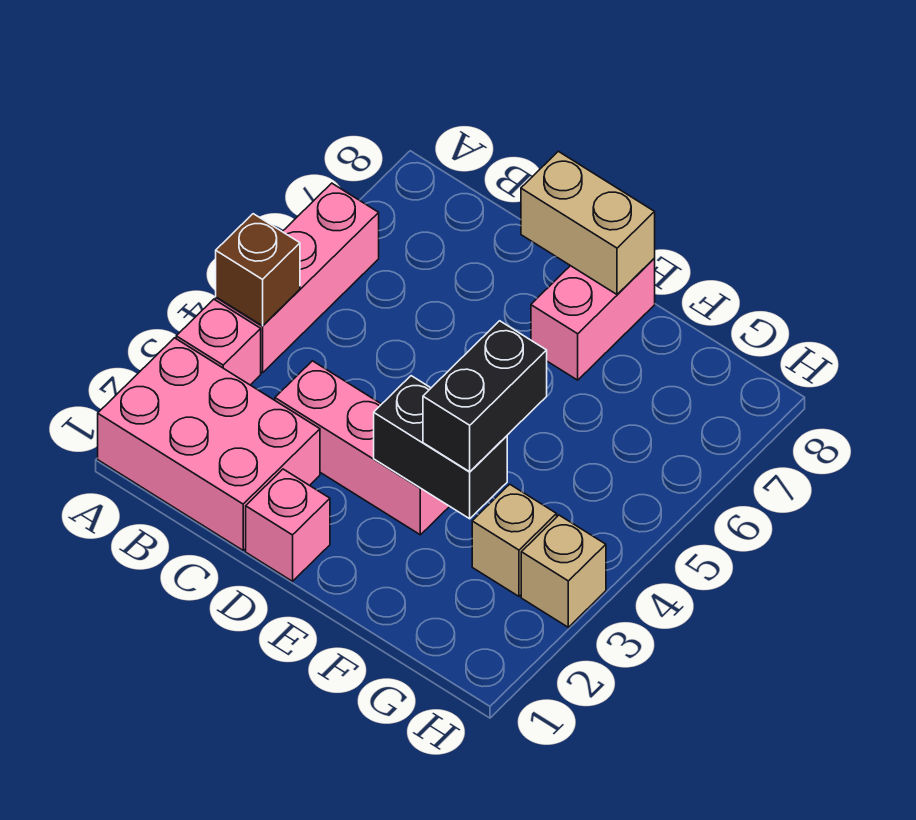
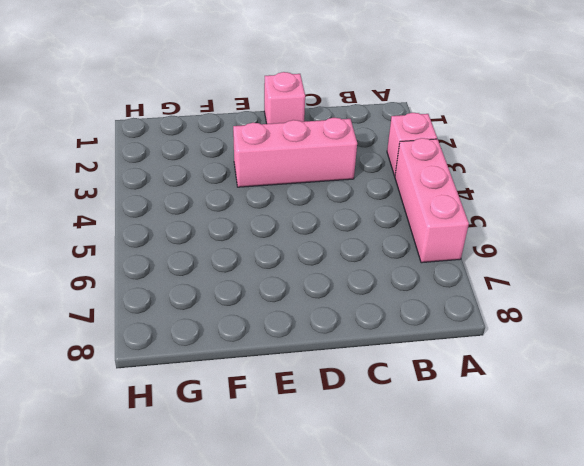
none -> pink brick A1:C2 level 1
none -> pink brick E7:E8 level 1
none -> tan brick G3 level 1

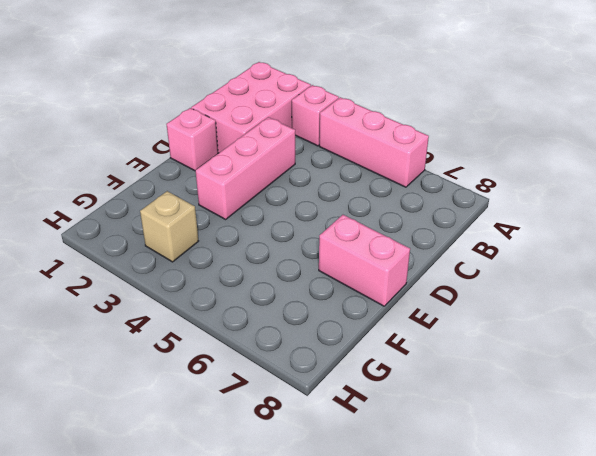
none -> tan brick H3 level 1
none -> brown brick A4 level 2
none -> tan brick D8:E8 level 2

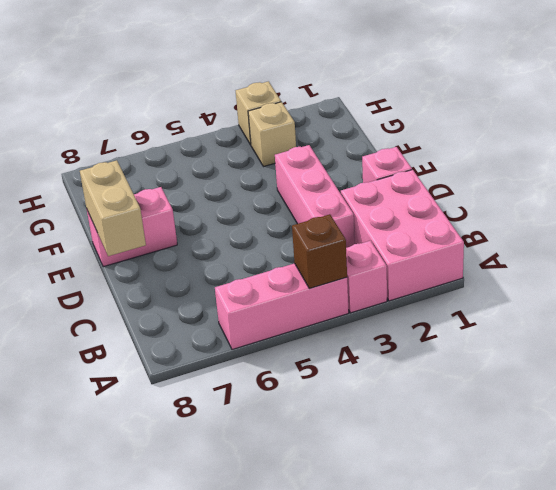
none -> black brick E3:F3 level 2
none -> black brick F3:F4 level 3

